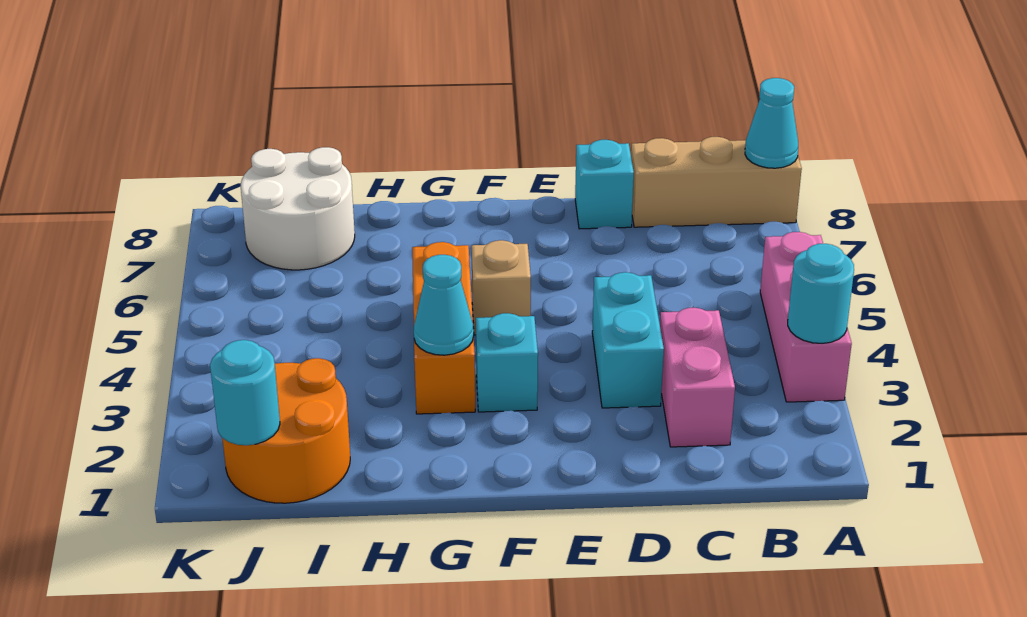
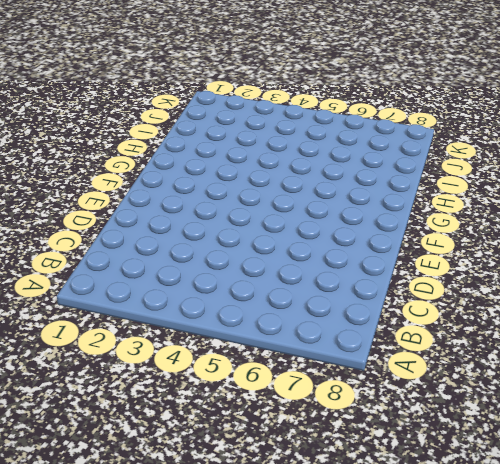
none -> pink brick A3:A5 level 1
none -> tan brick A8:C8 level 1
none -> pink brick C2:C3 level 1

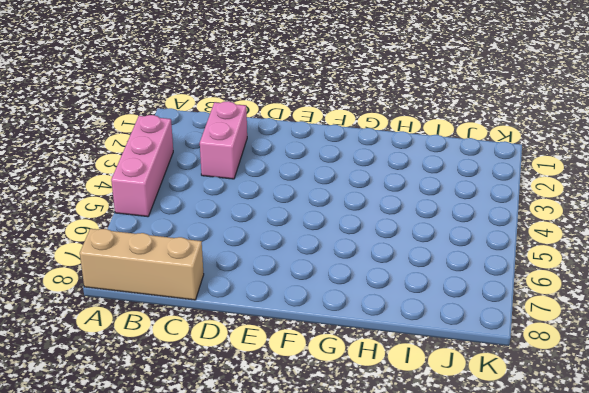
none -> cyan brick D3:D4 level 1
none -> cyan brick D8 level 1
none -> cyan brick F3 level 1

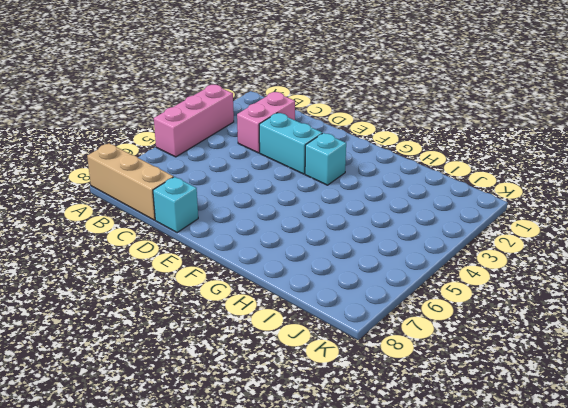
cyan brick D3:E3 level 1 -> cyan brick D3:D4 level 1
none -> tan brick F5 level 1
none -> orange brick G3:G5 level 1
none -> orange round brick I1:J2 level 1

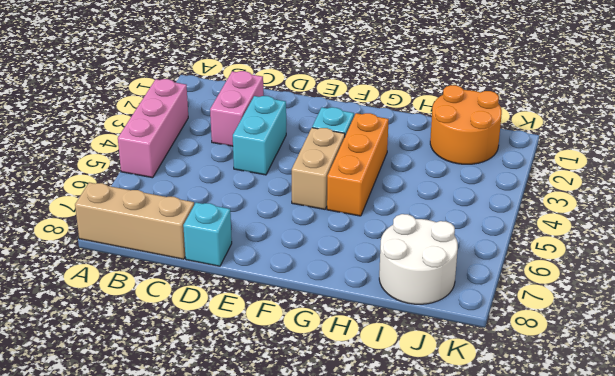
tan brick F4:F5 level 1 -> tan brick F5 level 1
none -> cyan round brick A3 level 2
none -> cyan cone A8 level 2
none -> cyan cone G3 level 2

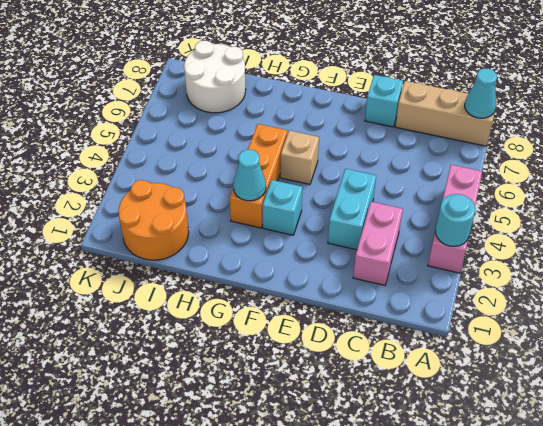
none -> cyan round brick J1 level 2

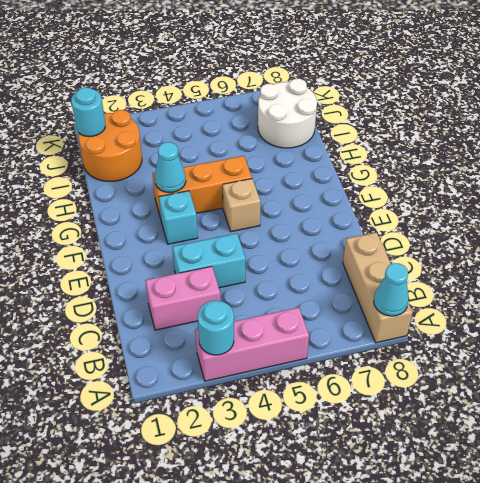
none -> cyan brick D8 level 1

